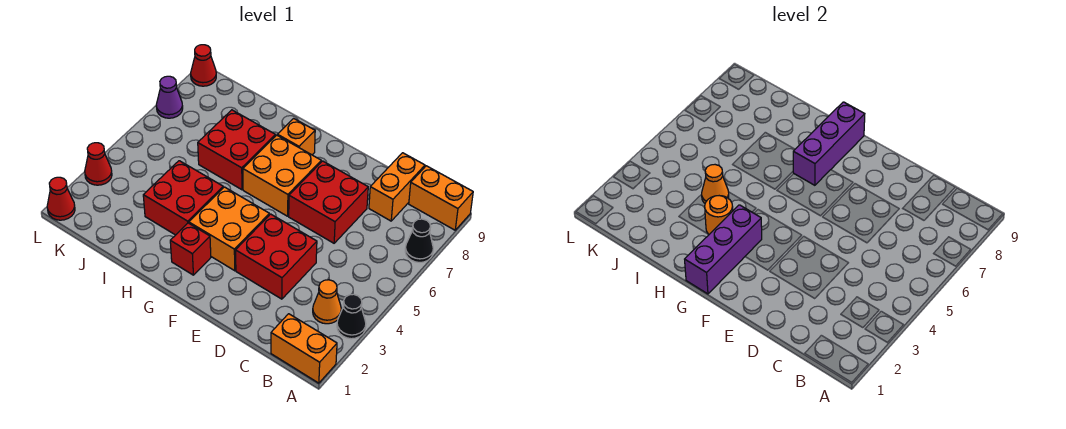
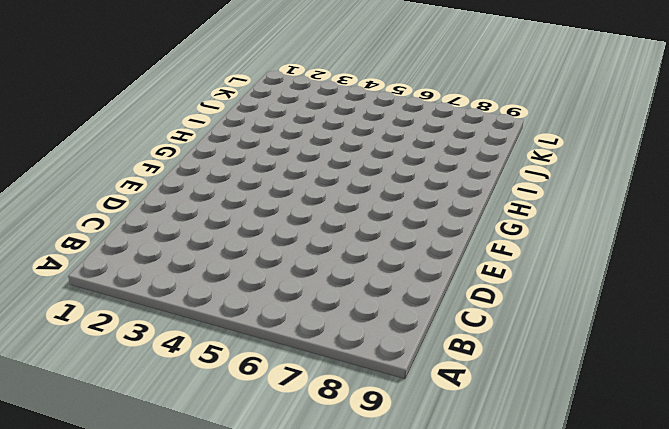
none -> orange brick A1:B1 level 1
none -> black cone A3 level 1
none -> black cone A7 level 1

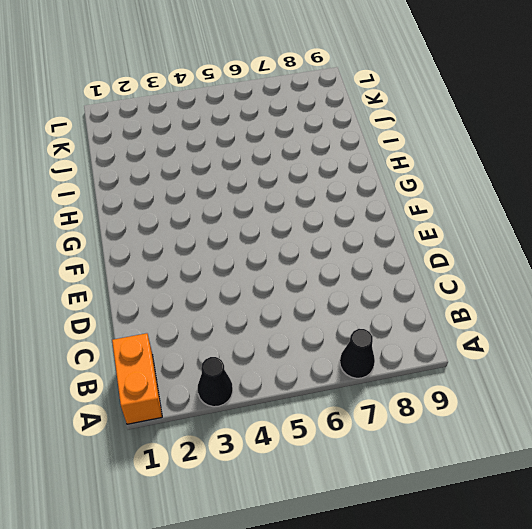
none -> orange brick A9:B9 level 1
none -> orange cone B3 level 1
none -> orange brick C8:C9 level 1

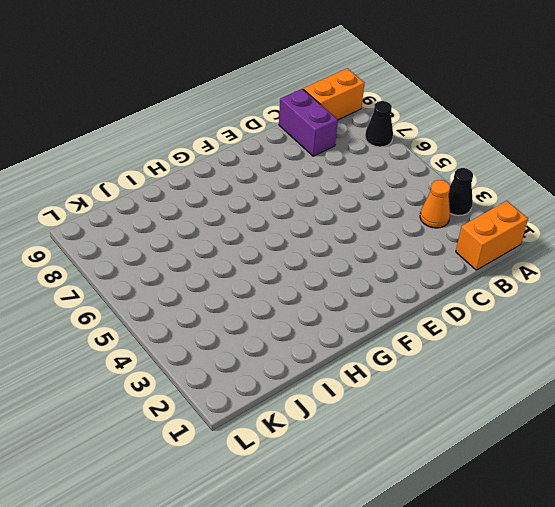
purple brick C8:C9 level 1 -> orange brick C8:C9 level 1
none -> red brick D3:E4 level 1
none -> red brick D6:E7 level 1
none -> orange brick F3:G4 level 1

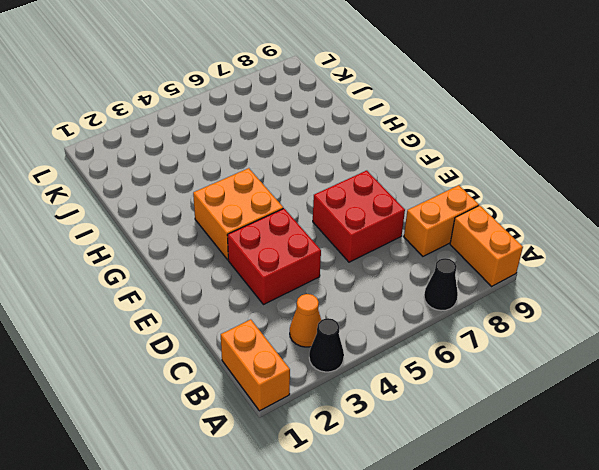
none -> orange brick F6:G7 level 1
none -> red brick G2 level 1
none -> orange brick G8 level 1

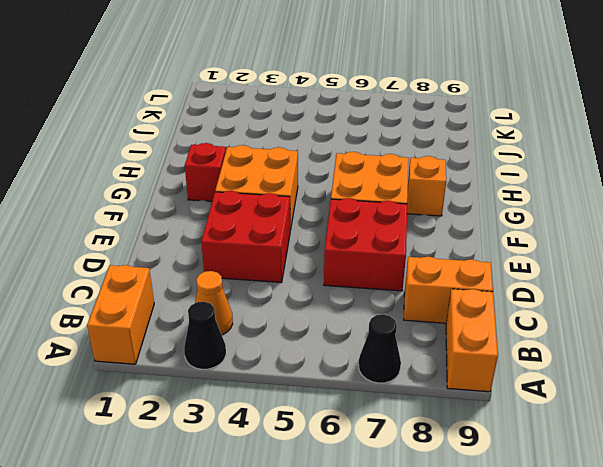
none -> red brick H3:I4 level 1
none -> red brick H6:I7 level 1
none -> red cone L1 level 1

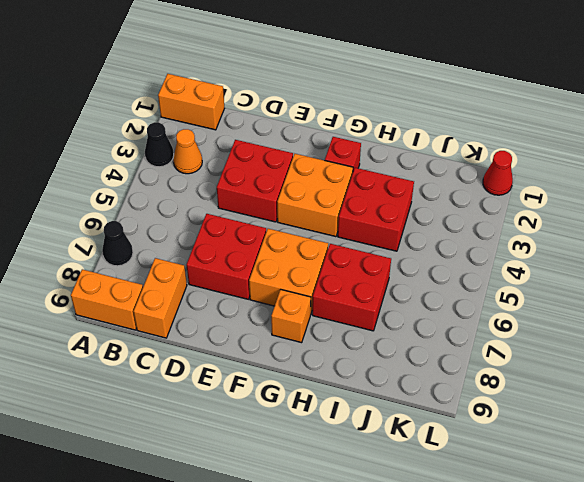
none -> red cone L3 level 1
none -> purple cone L7 level 1
none -> red cone L9 level 1

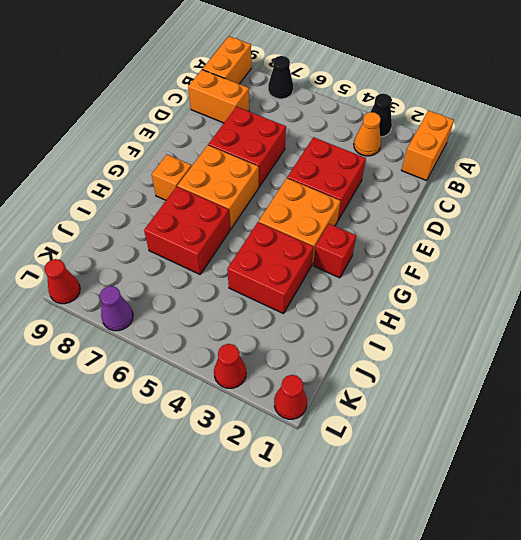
none -> purple brick G1:G3 level 2
none -> purple brick G7:G9 level 2
none -> orange round brick H3 level 2

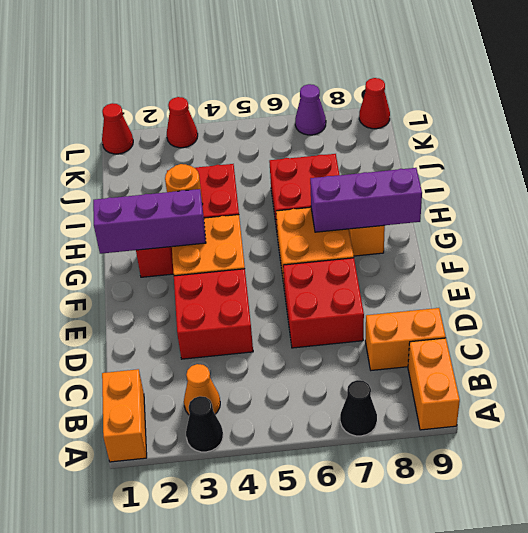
none -> orange cone I4 level 2

